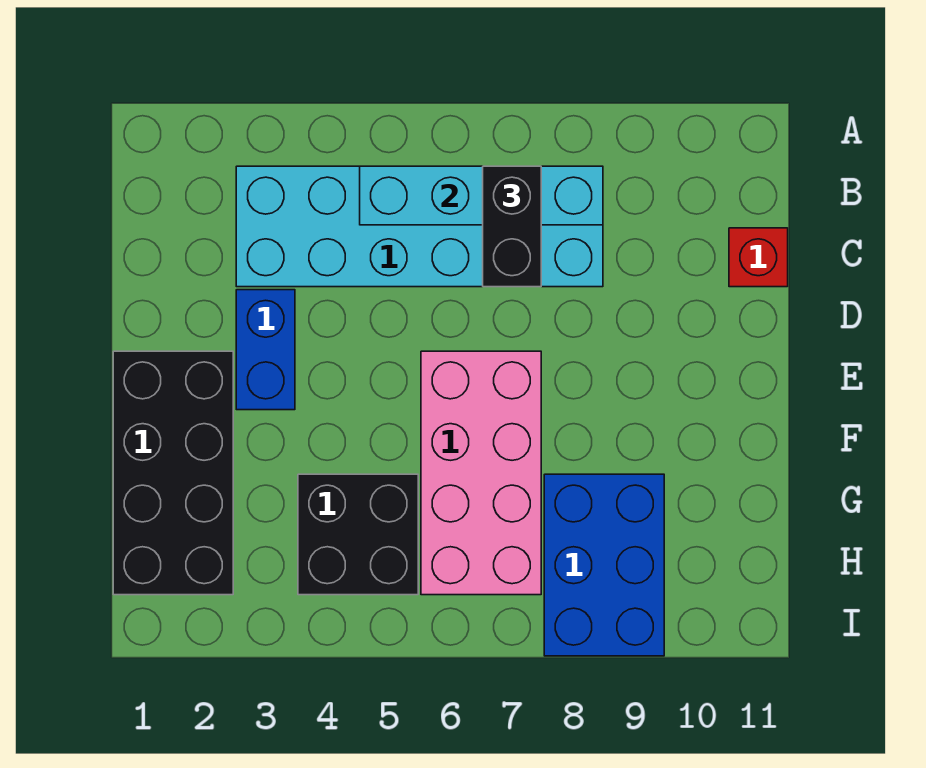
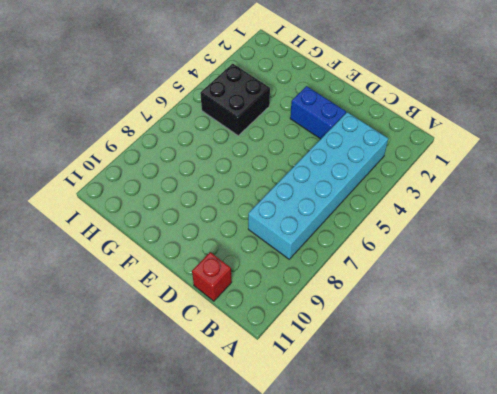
none -> black brick E1:H2 level 1
none -> pink brick E6:H7 level 1

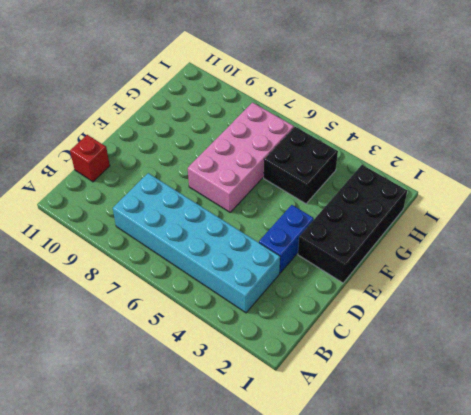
none -> blue brick G8:I9 level 1
none -> cyan brick B5:B8 level 2

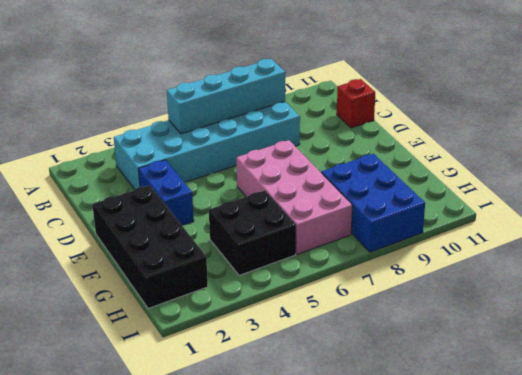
none -> black brick B7:C7 level 3

